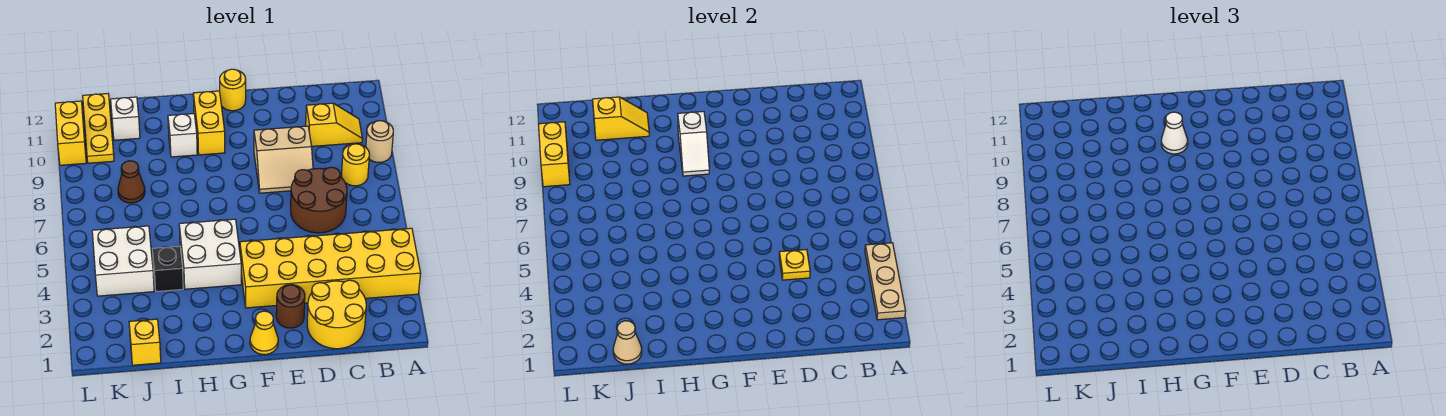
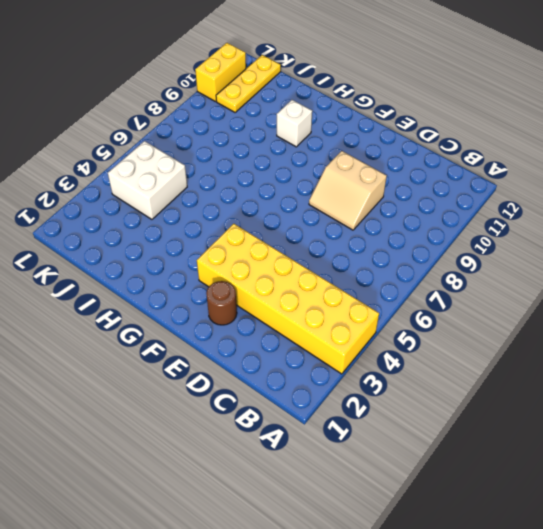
none -> tan round brick A9 level 1
none -> yellow round brick B8 level 1
none -> yellow slope B10:C10 level 1 top C

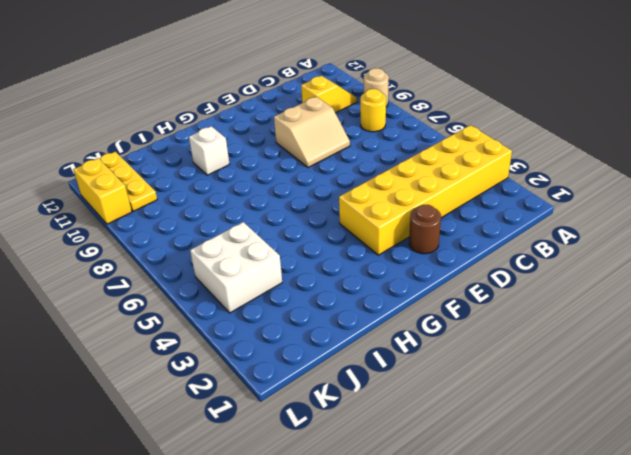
none -> yellow round brick C1:D2 level 1
none -> brown round brick C6:D7 level 1
none -> yellow cone F1 level 1

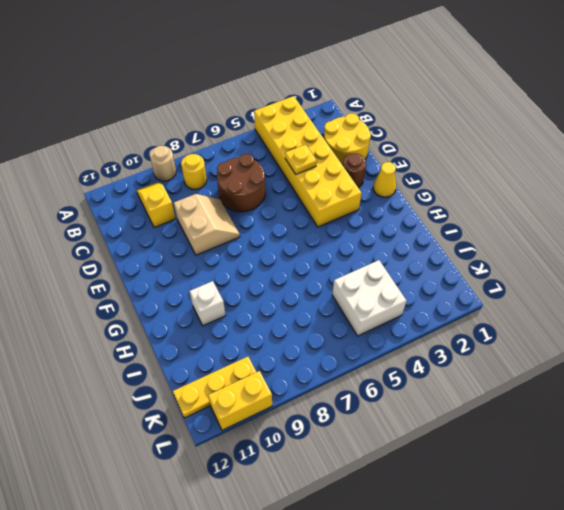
none -> yellow round brick F12 level 1
none -> white brick G4:H5 level 1
none -> yellow brick G10:G11 level 1

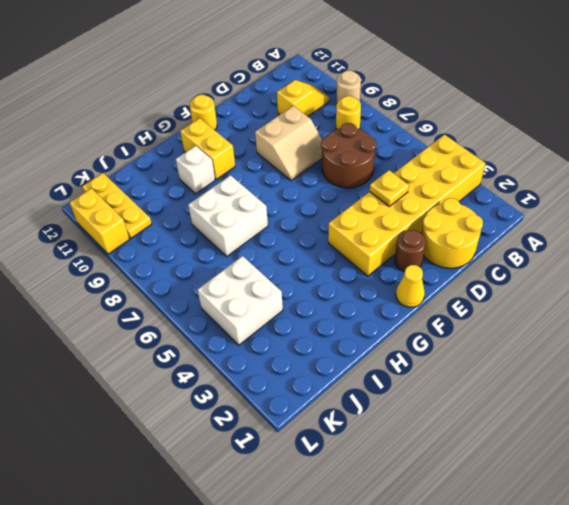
white brick H7:I8 level 1 -> white brick G4:H5 level 1
none -> black brick I4 level 1
none -> yellow brick J1 level 1
none -> brown cone J8 level 1

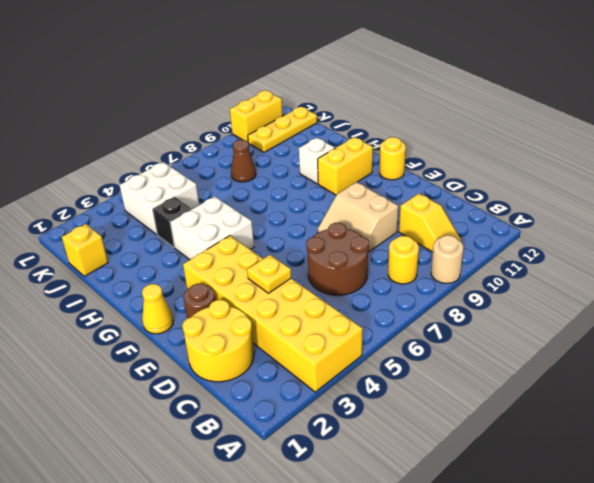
none -> white brick J11 level 1
none -> tan plate A2:A4 level 2
none -> white slope G9:G10 level 2 top 10

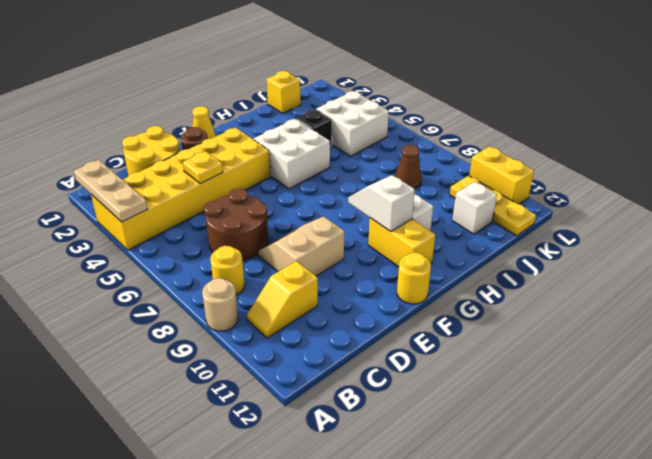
none -> yellow slope I11:J11 level 2 top J
none -> tan cone J1 level 2
none -> yellow brick L9:L10 level 2

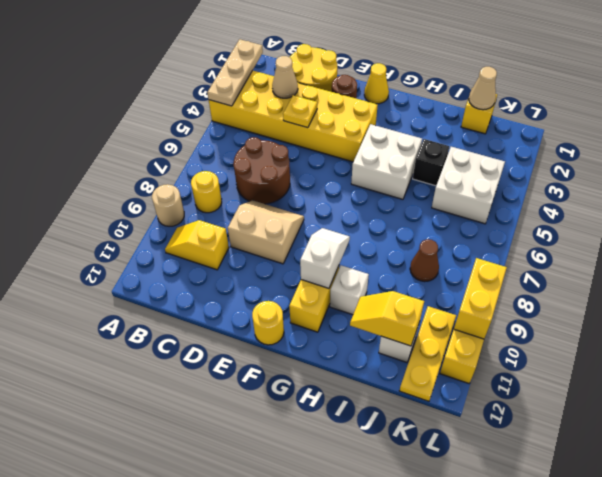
tan cone C3 level 2 -> none
none -> white cone G10 level 3

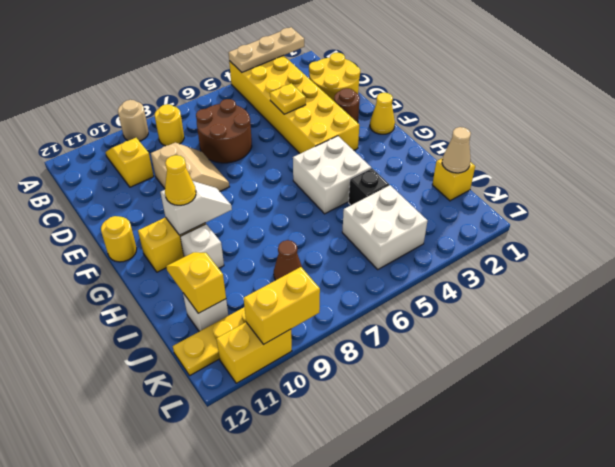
yellow cone G10 level 3 -> white cone G10 level 3

